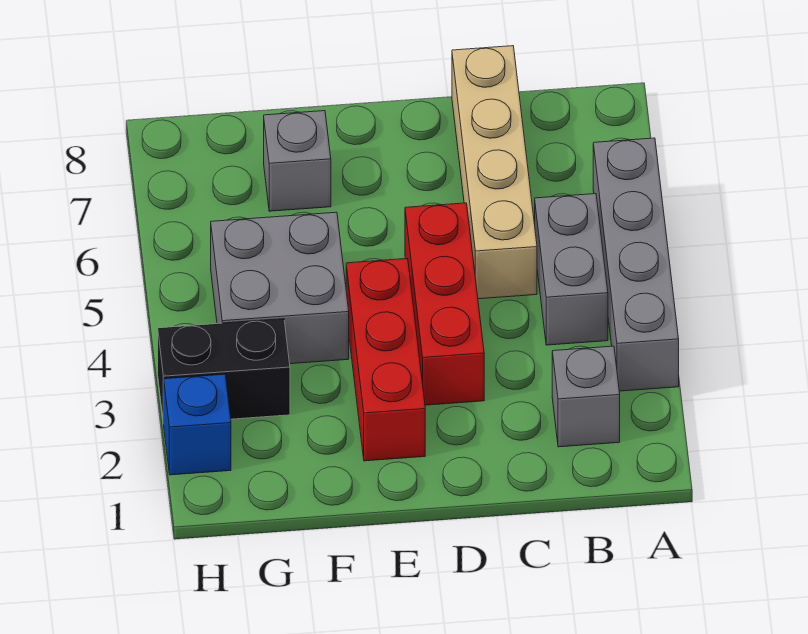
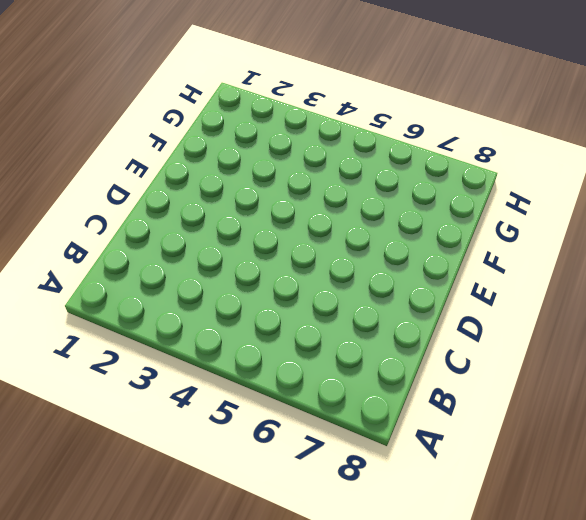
none -> grey brick A3:A6 level 1
none -> grey brick B2 level 1

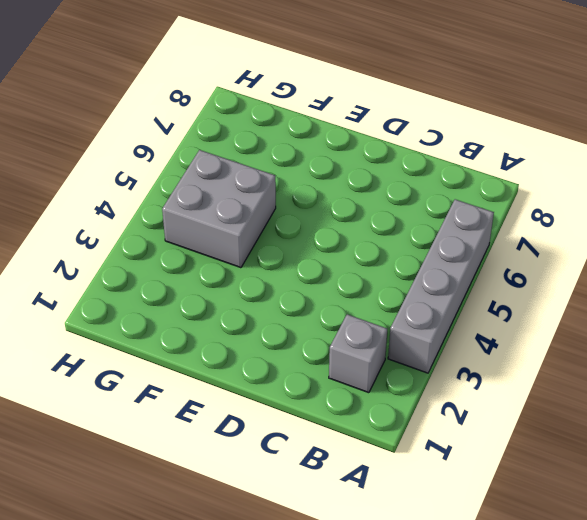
none -> grey brick B4:B5 level 1
none -> tan brick C5:C8 level 1

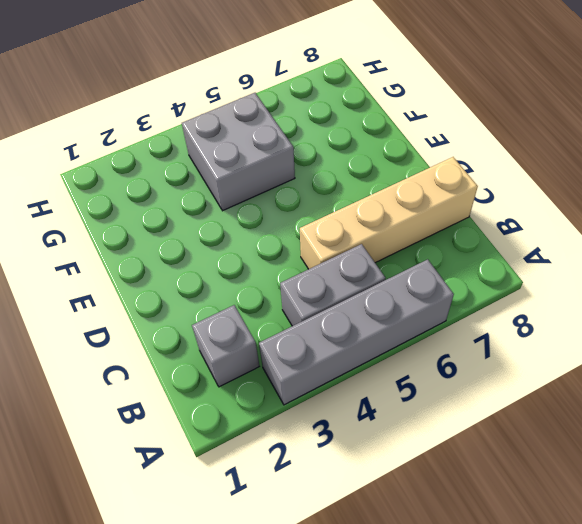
none -> red brick D3:D5 level 1
none -> red brick E2:E4 level 1

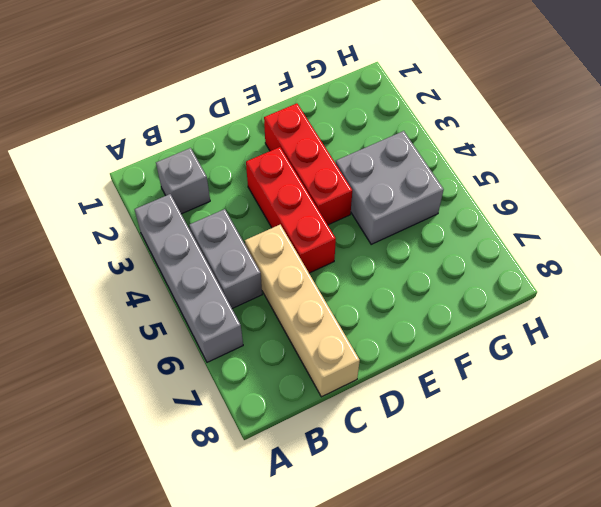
none -> grey brick F7 level 1
none -> black brick G3:H3 level 1

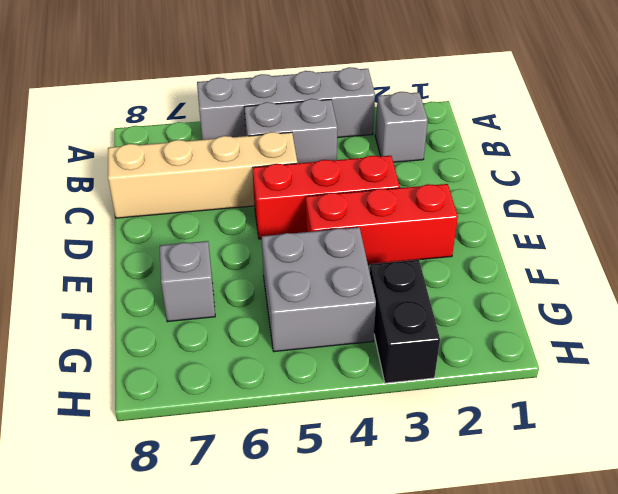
none -> blue brick H2 level 1

